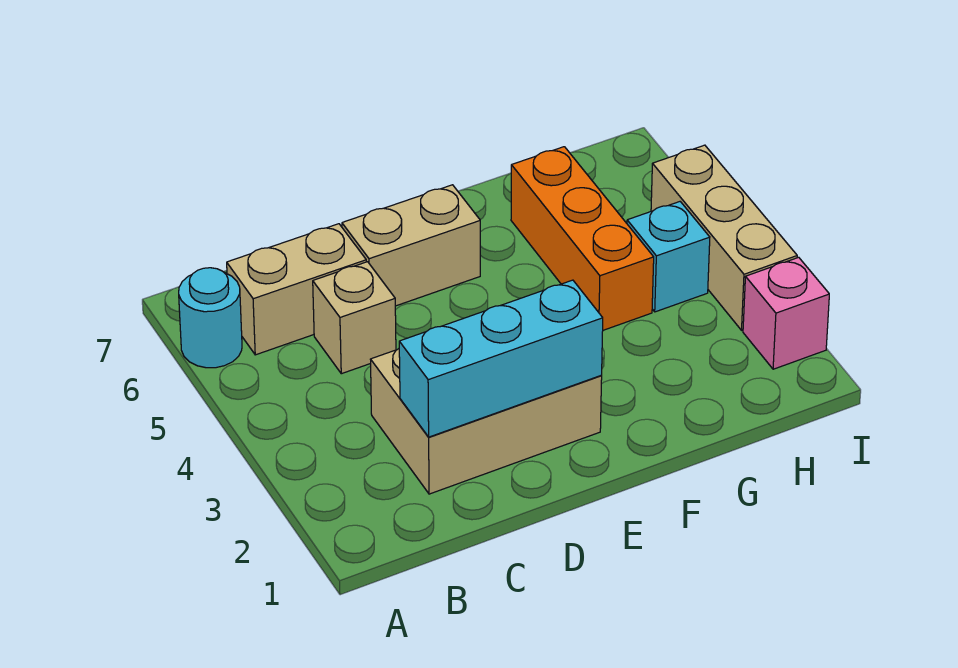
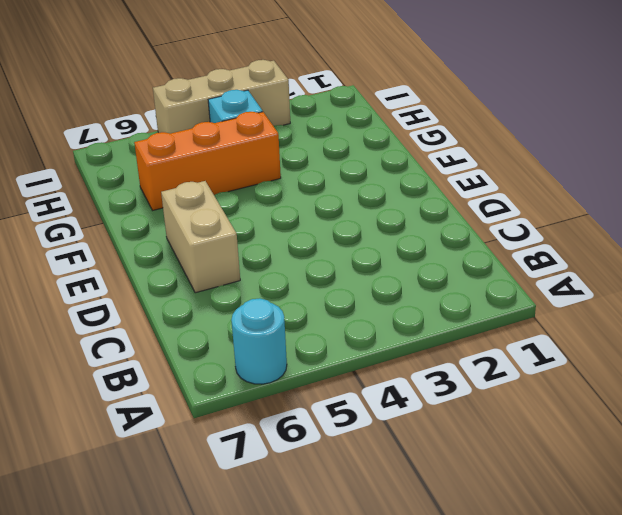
none -> tan brick B6:C6 level 1
none -> tan brick C2:E3 level 1

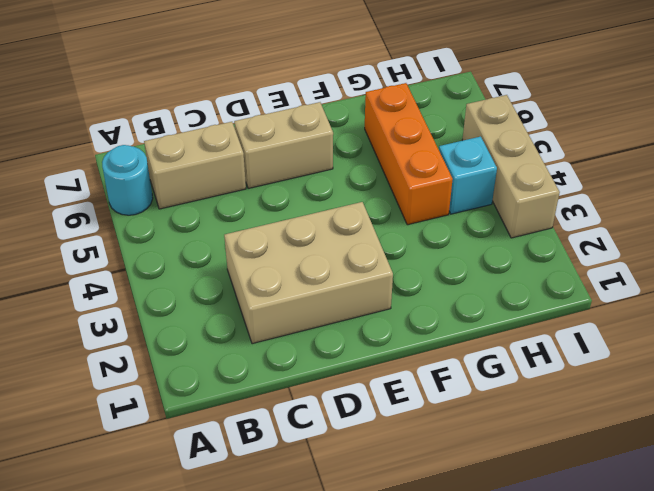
none -> tan brick C5 level 1
none -> pink brick I2 level 1

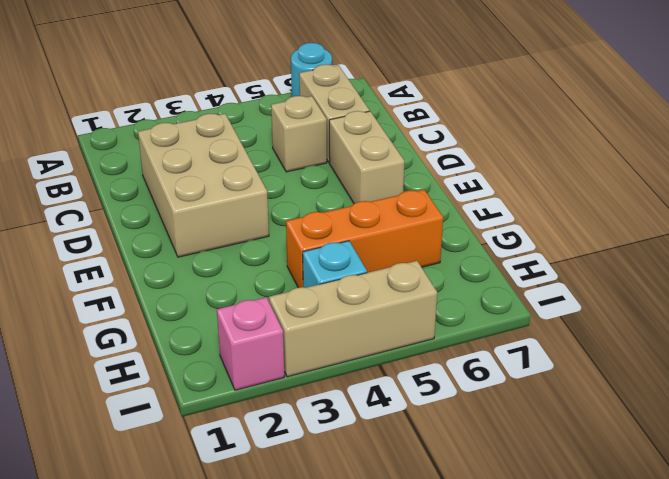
none -> cyan brick C2:E2 level 2

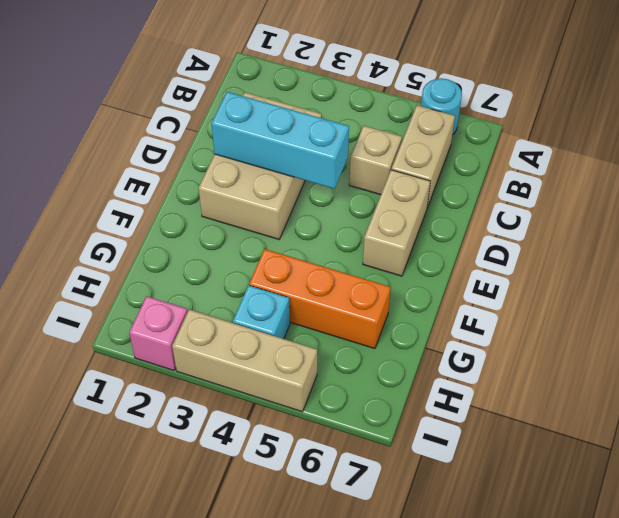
cyan brick D2:D4 level 2 -> cyan brick C2:E2 level 2

